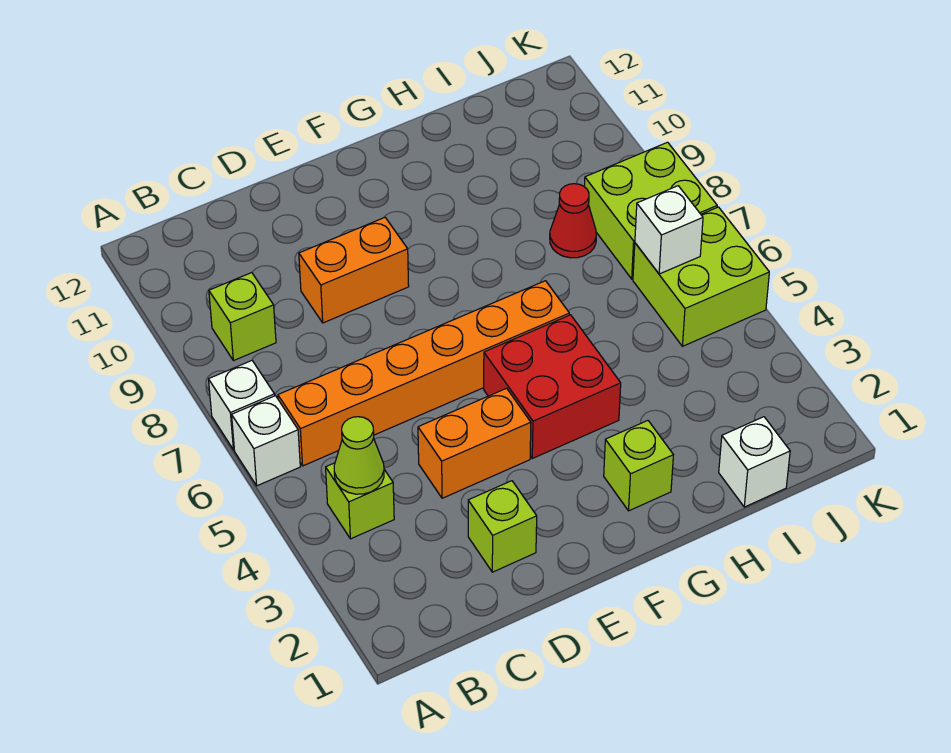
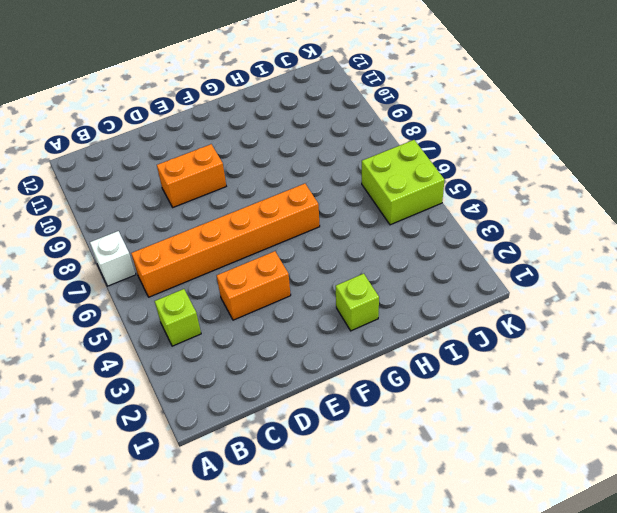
none -> white brick A6 level 1
none -> lime brick B9 level 1
none -> lime brick D2 level 1

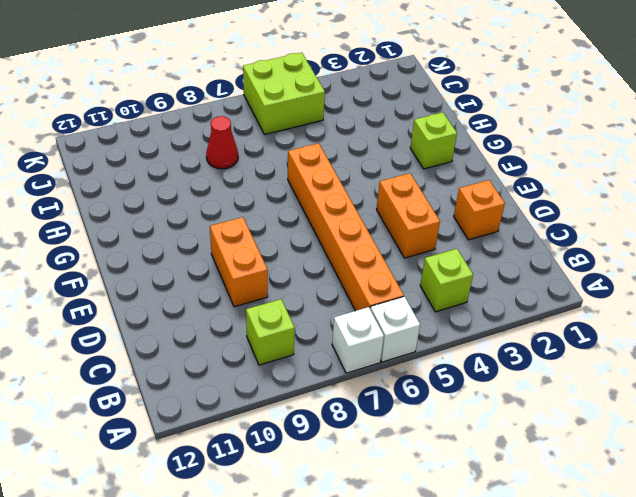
orange brick D2 level 1 -> lime brick D2 level 1
none -> red brick F4:G5 level 1
none -> white brick I1 level 1
none -> lime brick J7:K8 level 1

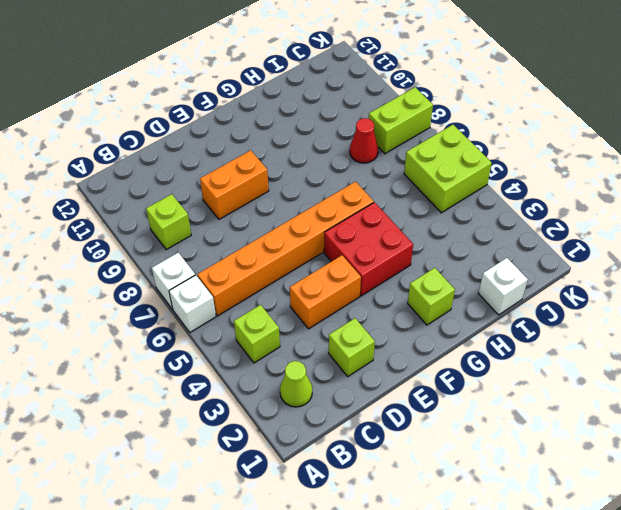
lime cone B2 level 1 -> lime cone B4 level 2
lime brick J8:K8 level 1 -> lime brick J7:K8 level 1
none -> white brick J6 level 2

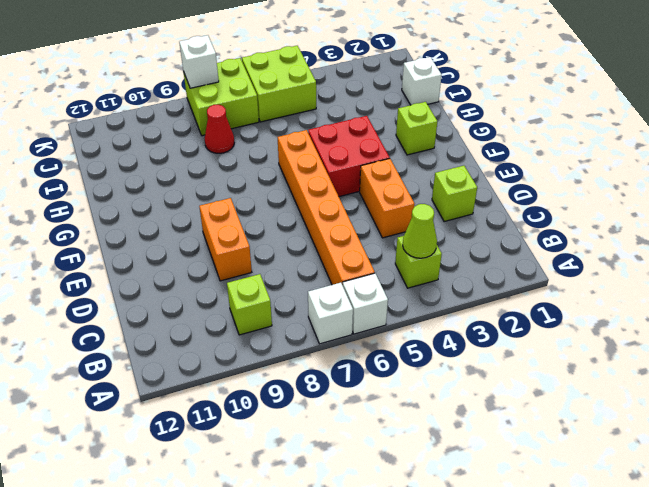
white brick K8 level 2 -> white brick J6 level 2

